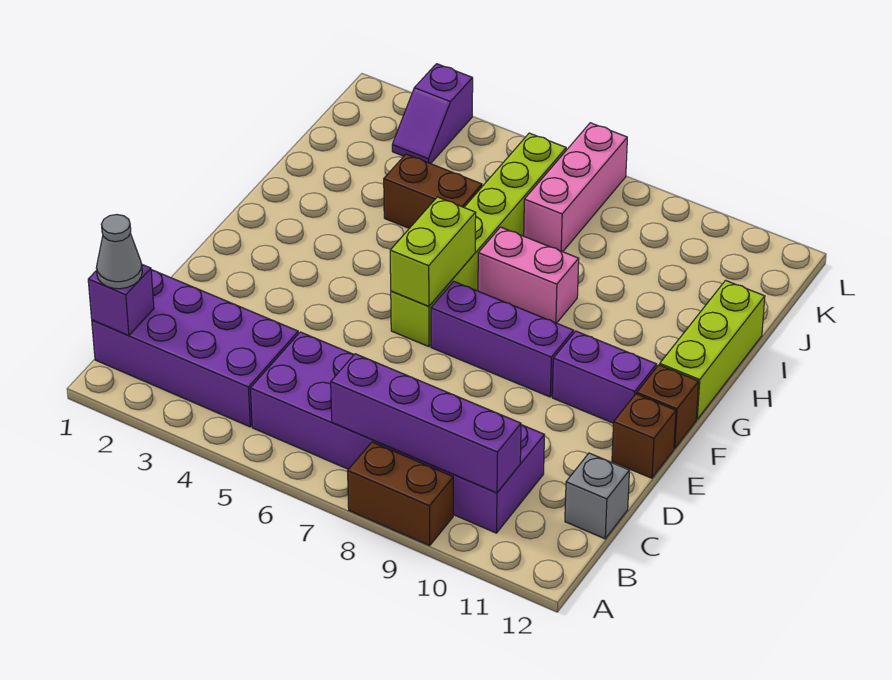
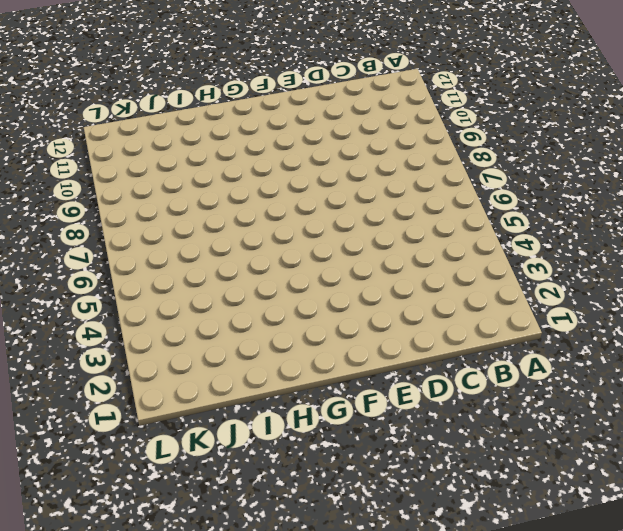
none -> brown brick A8:A9 level 1
none -> purple brick B1:C4 level 1
none -> purple brick B5:C10 level 1

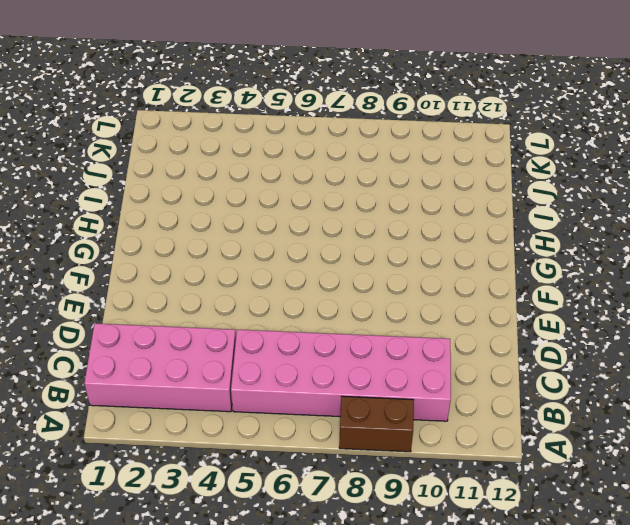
pink brick B1:C4 level 1 -> purple brick B1:C4 level 1
pink brick B5:C10 level 1 -> purple brick B5:C10 level 1
none -> grey brick C12 level 1
none -> brown brick E12 level 1
none -> lime brick F6:K6 level 1

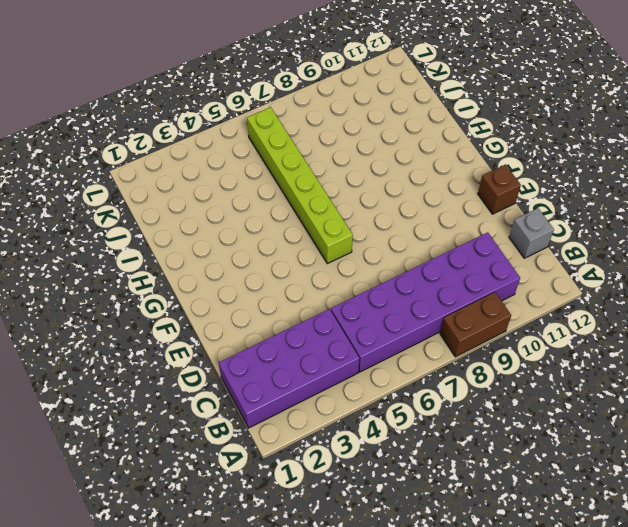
none -> purple brick F7:F9 level 1
none -> purple brick F10:F11 level 1
none -> brown brick F12 level 1

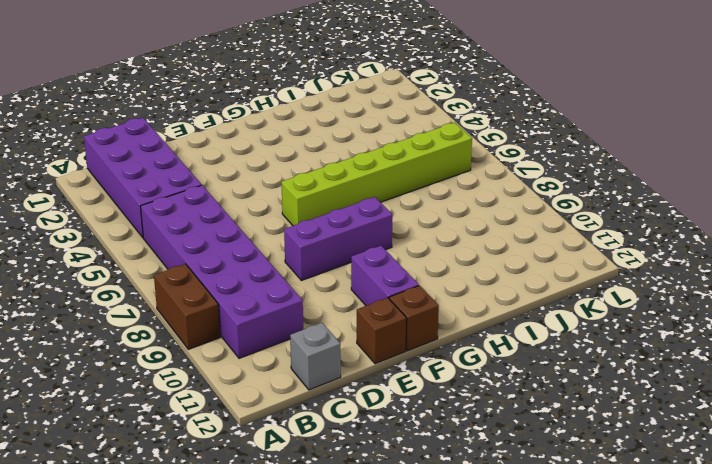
purple brick E8:G8 level 1 -> purple brick F7:F9 level 1
none -> lime brick G12:I12 level 1
none -> pink brick H7:H8 level 1
none -> brown brick I4:I5 level 1

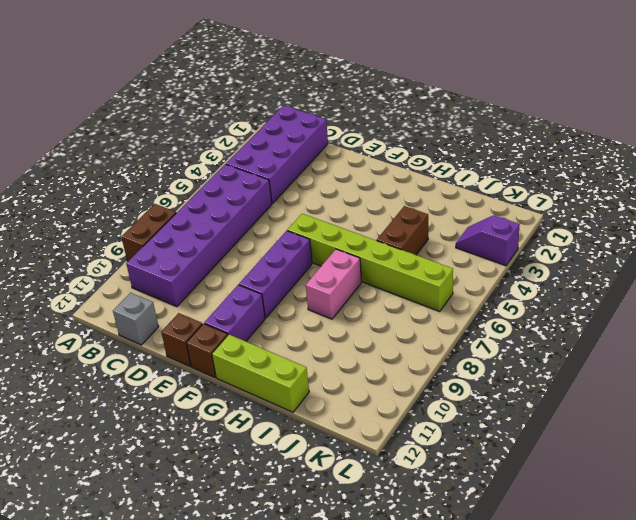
none -> pink brick J7:L7 level 1
none -> purple brick B1 level 2
none -> purple brick B7:B10 level 2

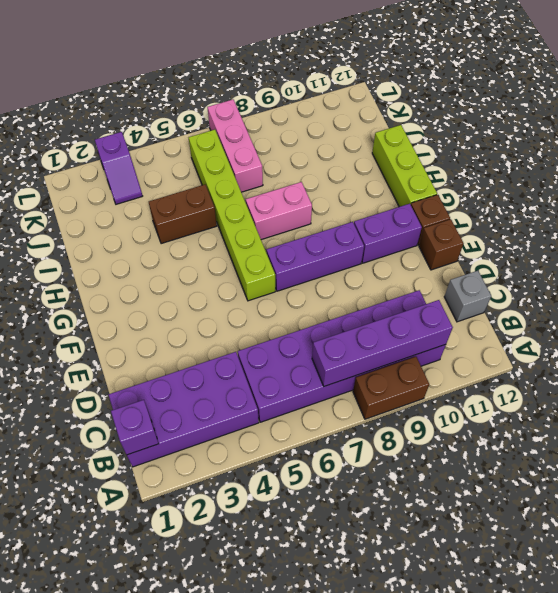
none -> lime brick F6:G6 level 2
none -> grey cone B1 level 3

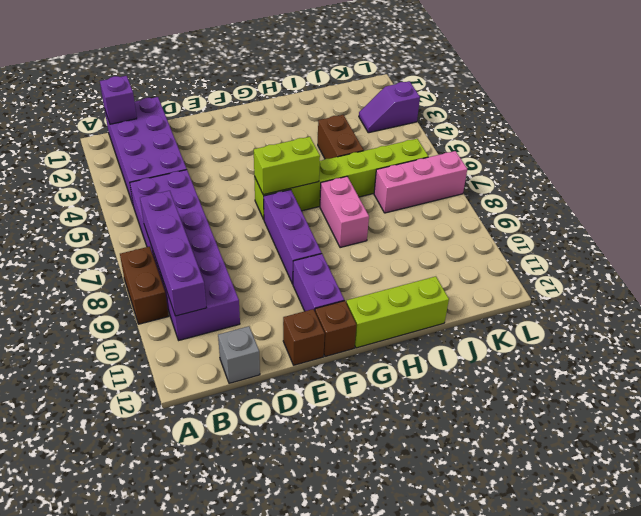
none -> grey cone B1 level 3

